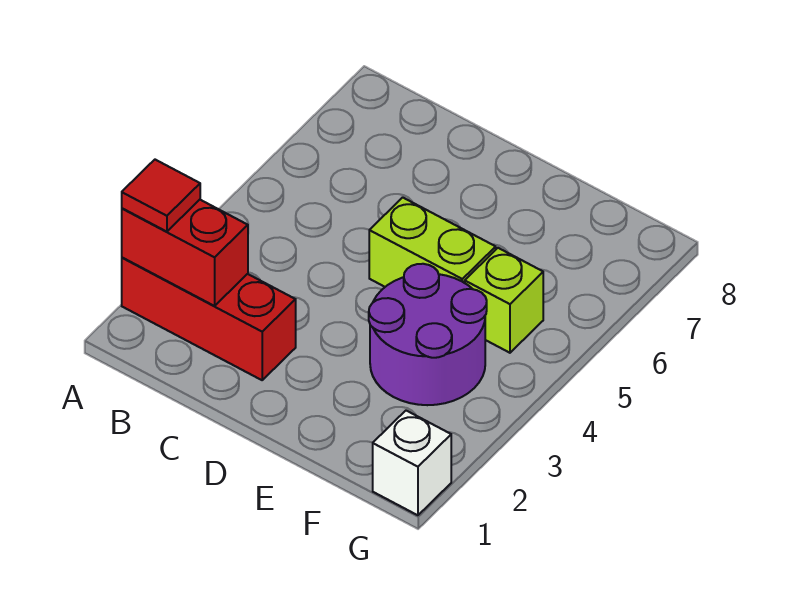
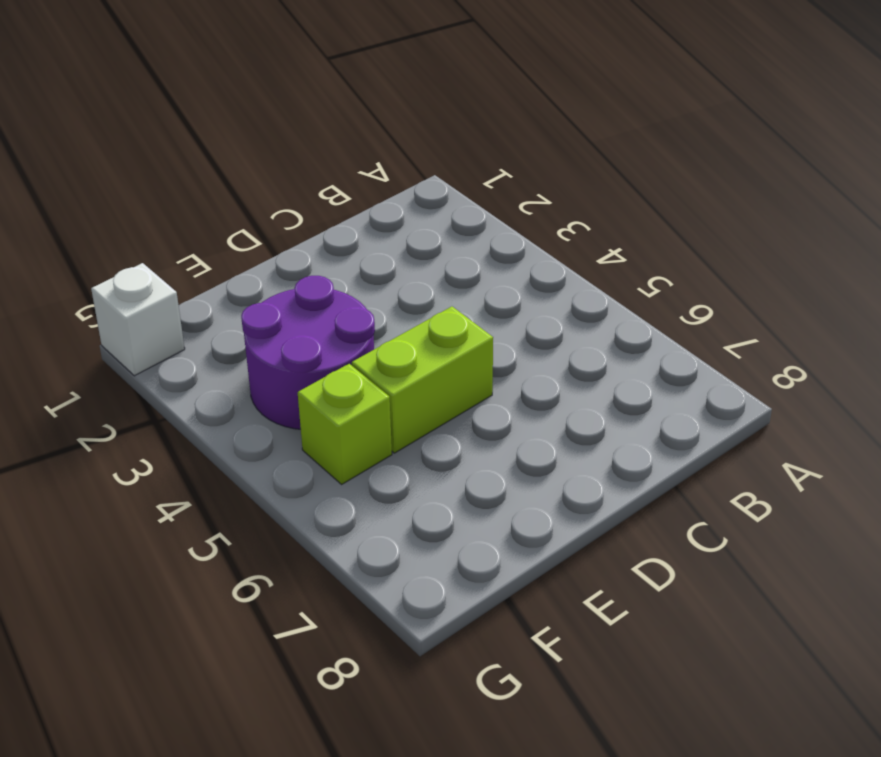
none -> red brick A2:C2 level 1
none -> red brick A2:B2 level 2

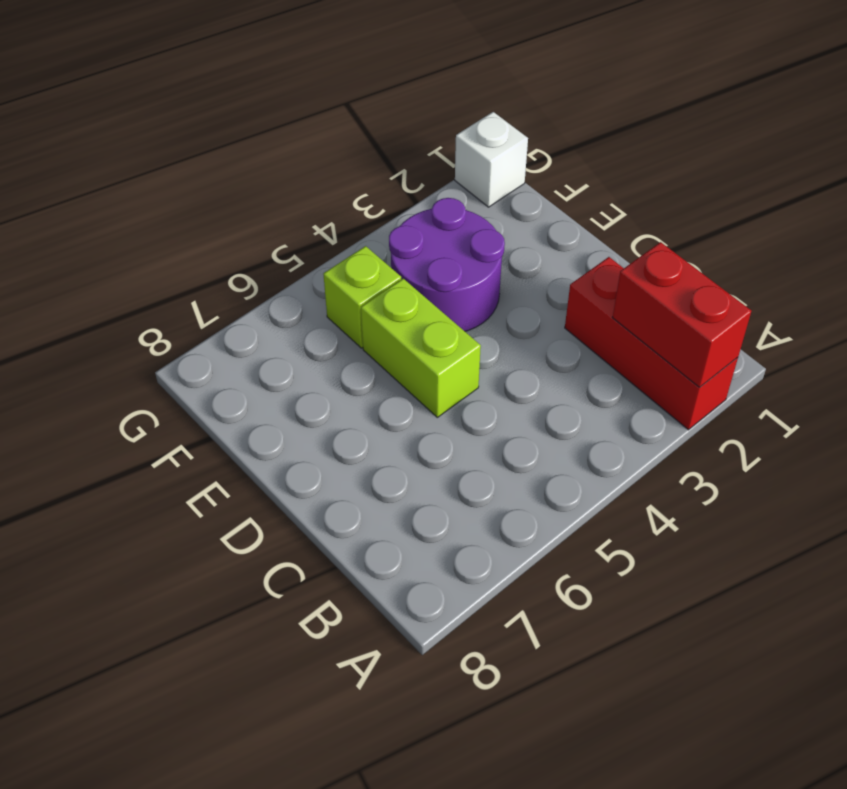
none -> red tile A2 level 3

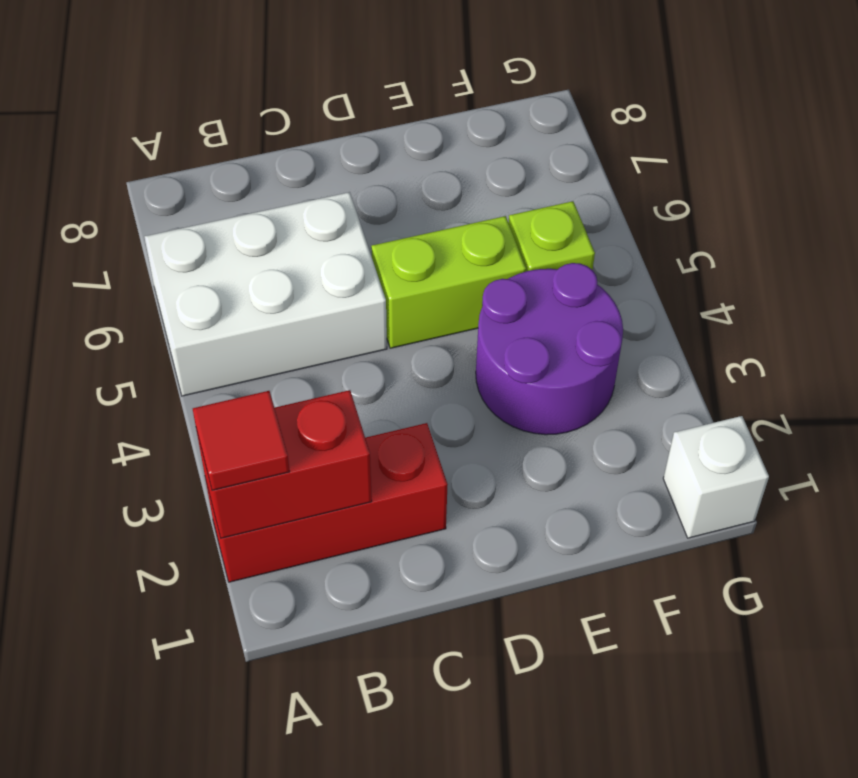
white brick A5:C6 level 1 -> none

